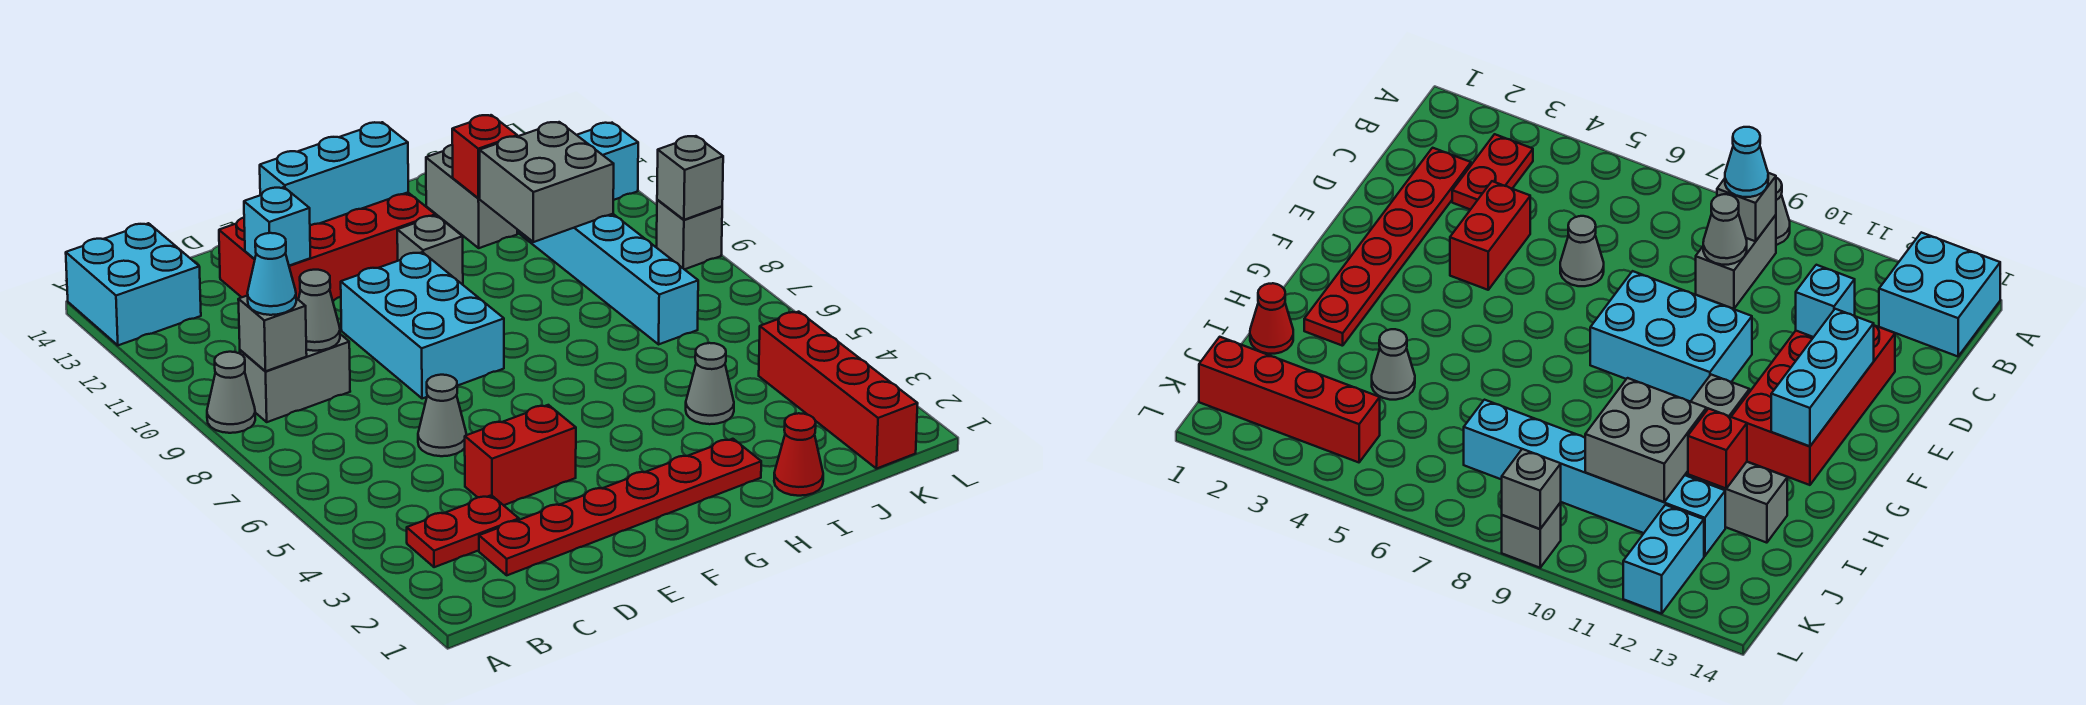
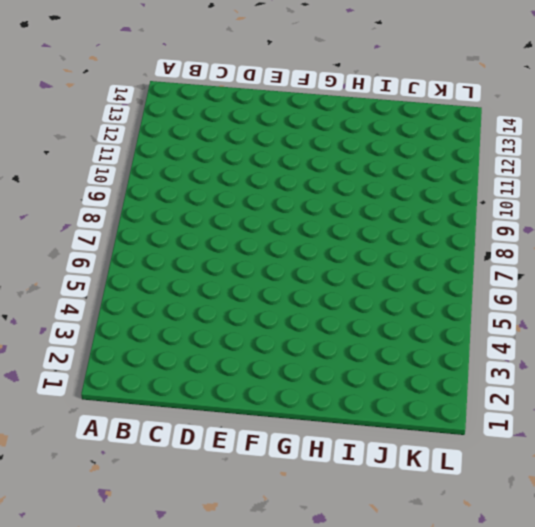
none -> grey cone A9 level 1
none -> cyan brick A13:B14 level 1
none -> red plate B3:C3 level 1

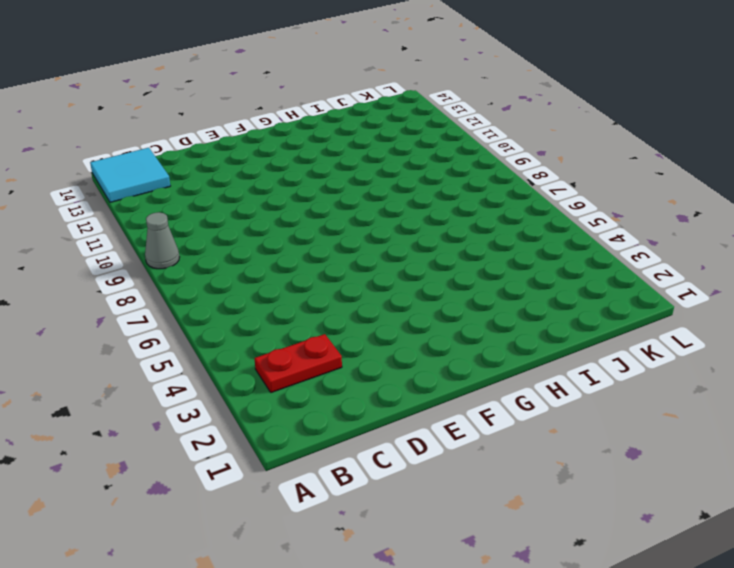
cyan tile A13:B14 level 1 -> cyan brick A13:B14 level 1
none -> grey brick B9:C9 level 1
none -> red plate C2:H2 level 1
none -> red brick D4:E4 level 1

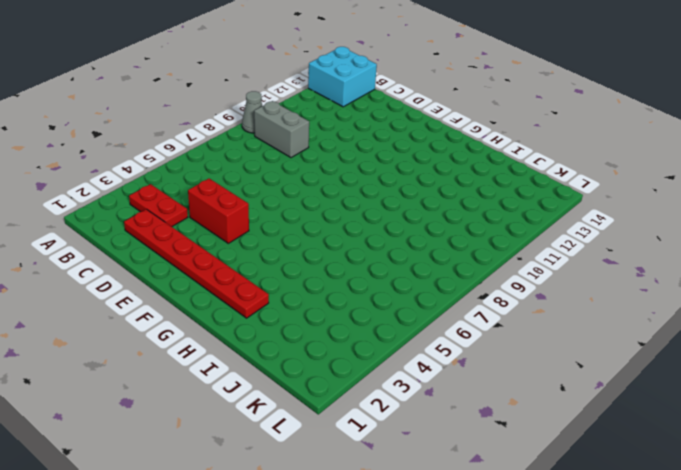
none -> grey cone D6 level 1
none -> red brick D12:G13 level 1
none -> cyan brick E8:F10 level 1

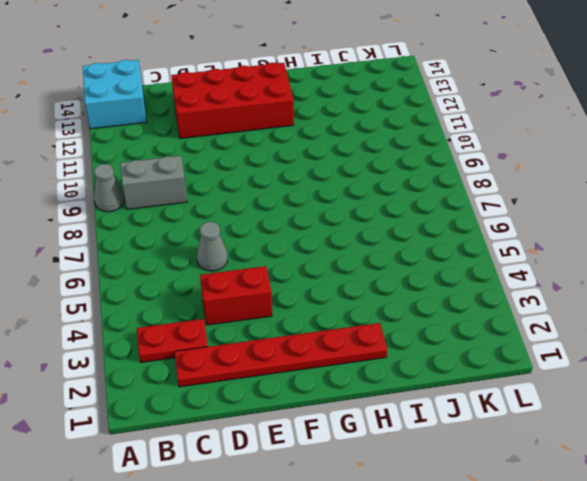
none -> cyan brick E8:F10 level 1
none -> grey brick G11 level 1
none -> red cone I1 level 1

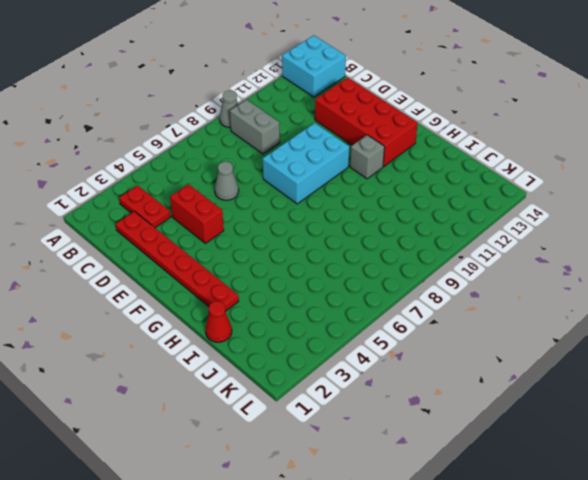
none -> grey cone I4 level 1
none -> grey brick I12:I13 level 1
none -> cyan brick J7:J12 level 1

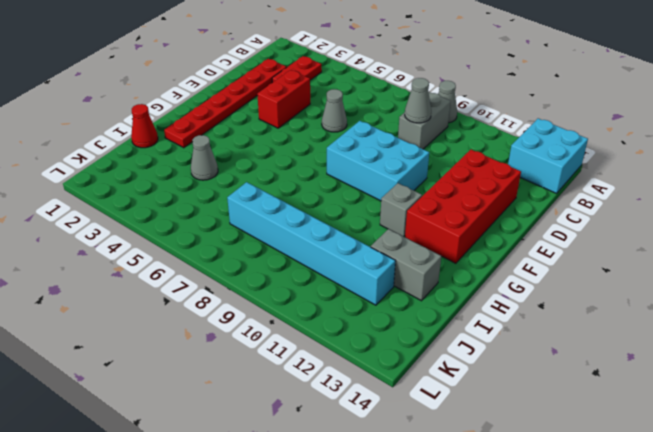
none -> red brick K1:K4 level 1
none -> cyan brick K12:L12 level 1
none -> grey brick L9 level 1

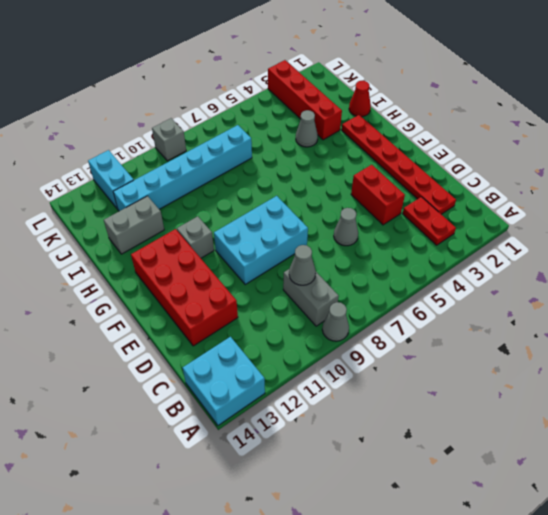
red brick I3:L3 level 1 -> red brick K1:K4 level 1
none -> grey brick B9 level 2
none -> cyan brick D12 level 2
none -> cyan brick E13:G13 level 2

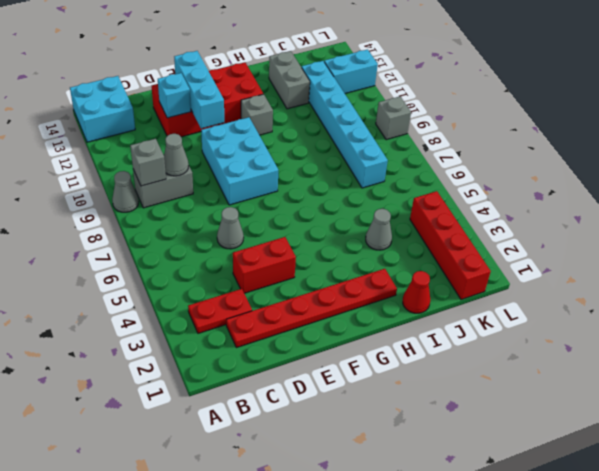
cyan brick E11:E13 level 2 -> cyan brick E13:G13 level 2
none -> grey brick I10:J11 level 2
none -> red brick I12 level 2
none -> grey brick L9 level 2

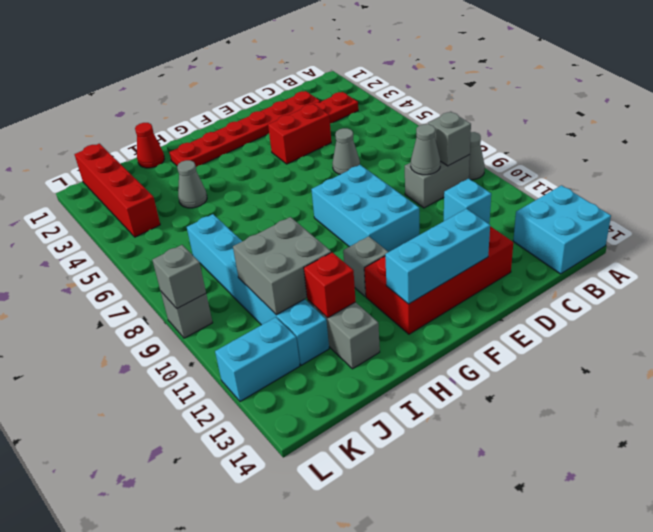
none -> cyan cone B9 level 3

